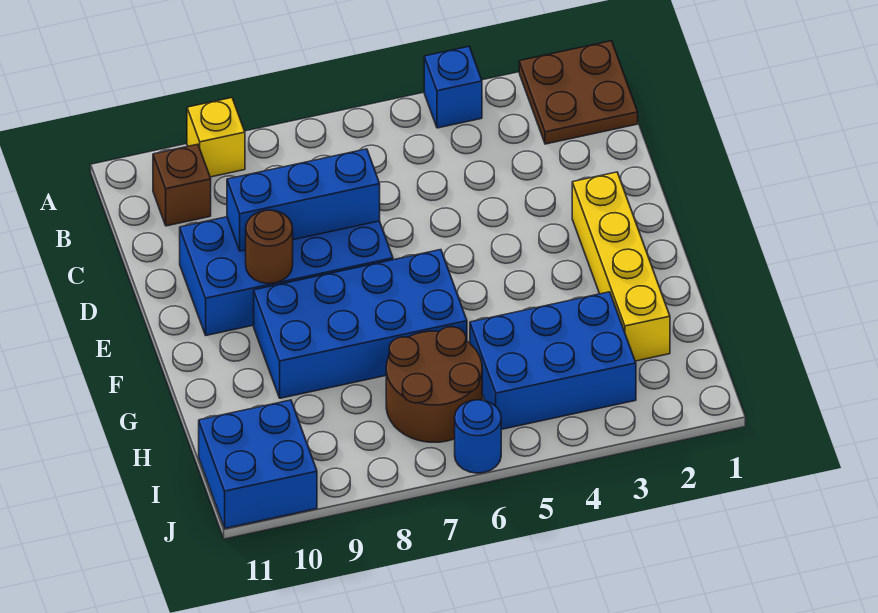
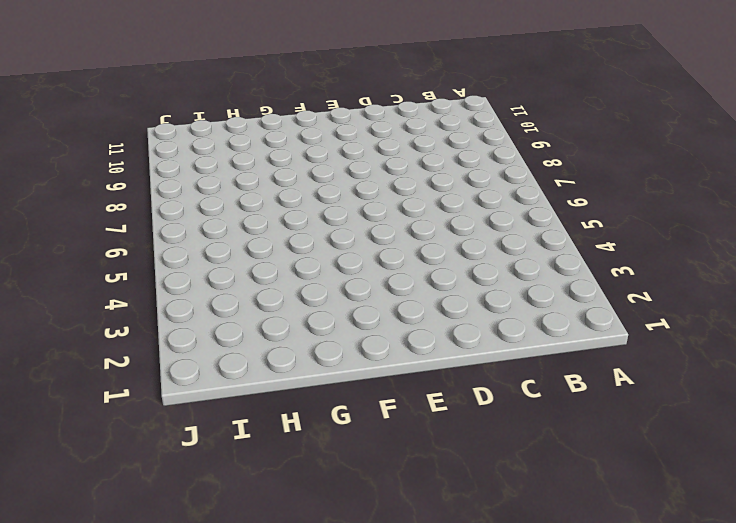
none -> brown plate A1:B2 level 1
none -> blue brick A4 level 1
none -> yellow brick A9 level 1

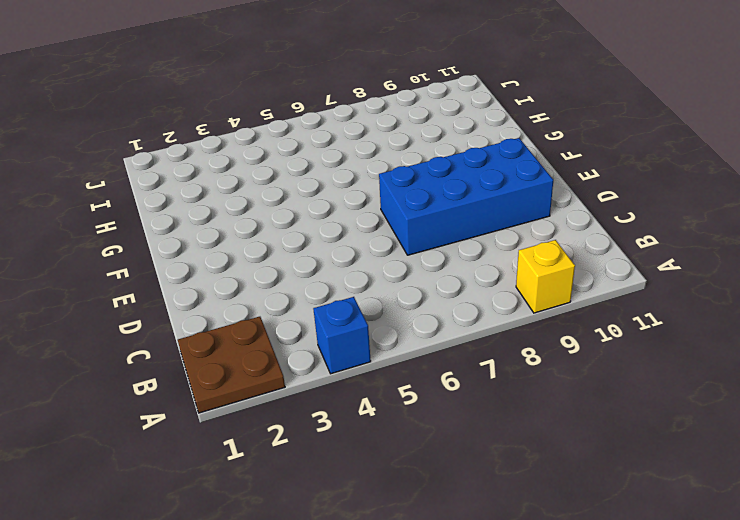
none -> brown brick B10 level 1
none -> yellow brick E2:H2 level 1
none -> blue brick F6:G9 level 1

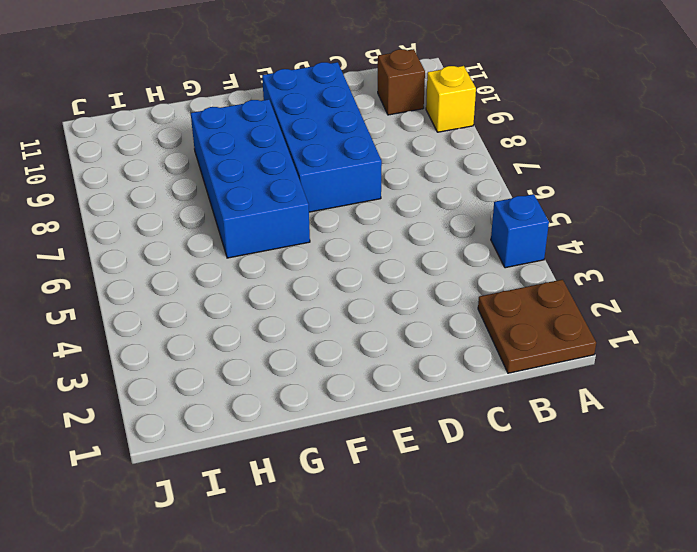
none -> yellow brick E2:H2 level 1
none -> blue brick H3:I5 level 1
none -> brown round brick H6:I7 level 1

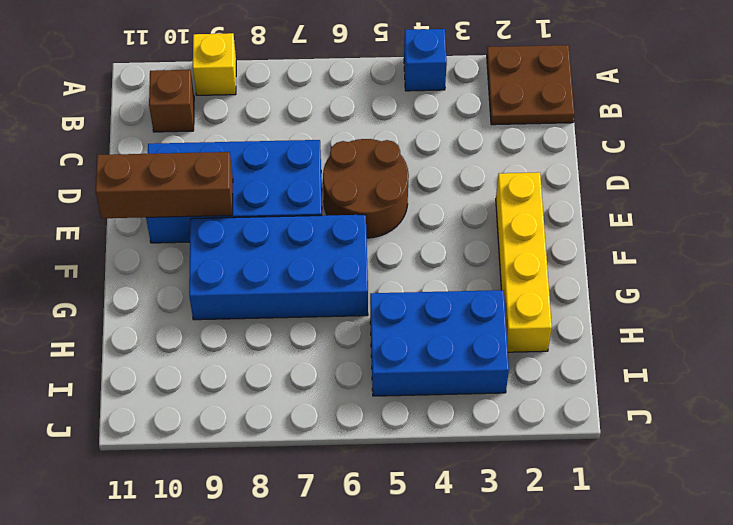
brown round brick D5:E6 level 1 -> brown round brick H6:I7 level 1
brown brick E9:E11 level 2 -> brown round brick E9 level 2
none -> blue brick I10:J11 level 1
none -> blue round brick J6 level 1
none -> blue brick D7:D9 level 2

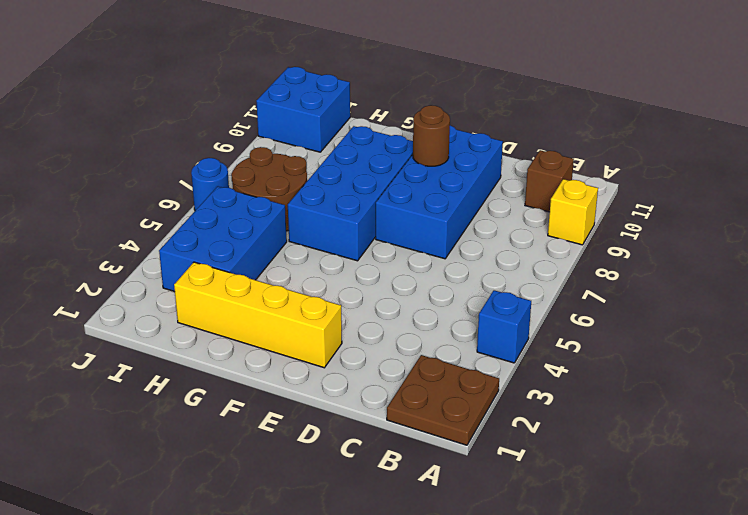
none -> blue brick D7:D9 level 2

